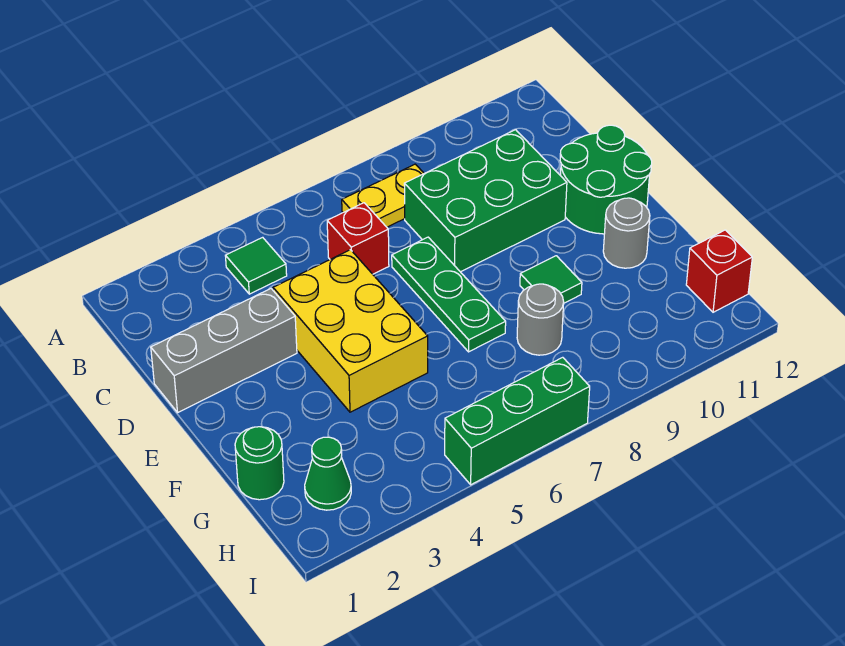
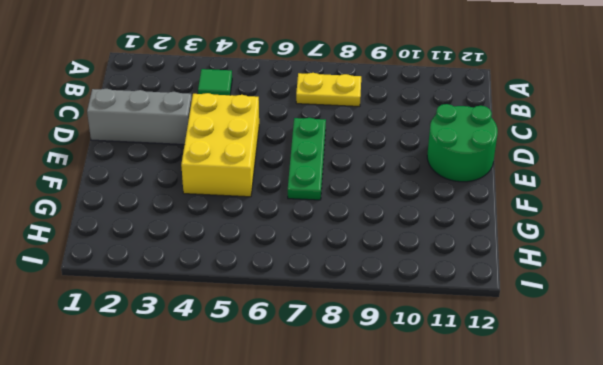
none -> red brick C6 level 1
none -> green brick C8:D10 level 1
none -> green tile F9 level 1

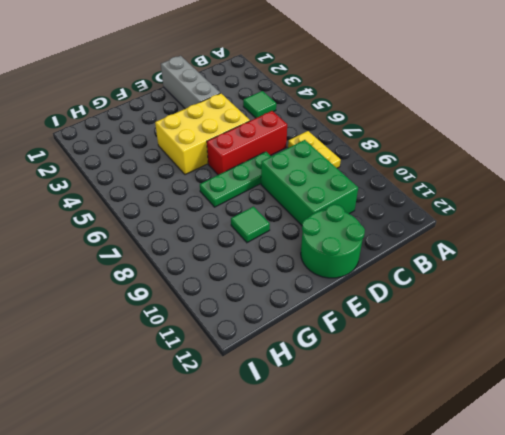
red brick C6:E6 level 1 -> red brick C6 level 1
none -> grey round brick F11 level 1
none -> green round brick G1 level 1
none -> grey round brick G8 level 1

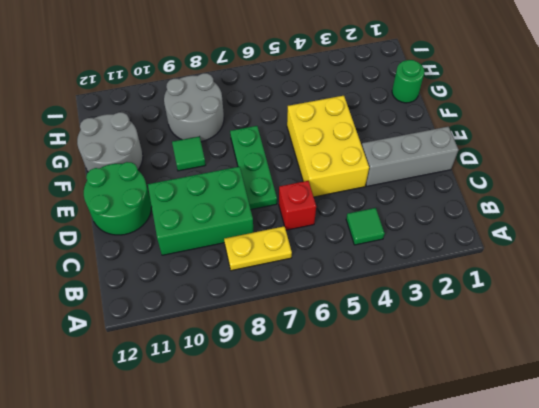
grey round brick F11:G12 level 1 -> grey round brick F11 level 1
grey round brick G8:H9 level 1 -> grey round brick G8 level 1
none -> green cone H2 level 1
none -> red brick H12 level 1
none -> green brick I5:I7 level 1

